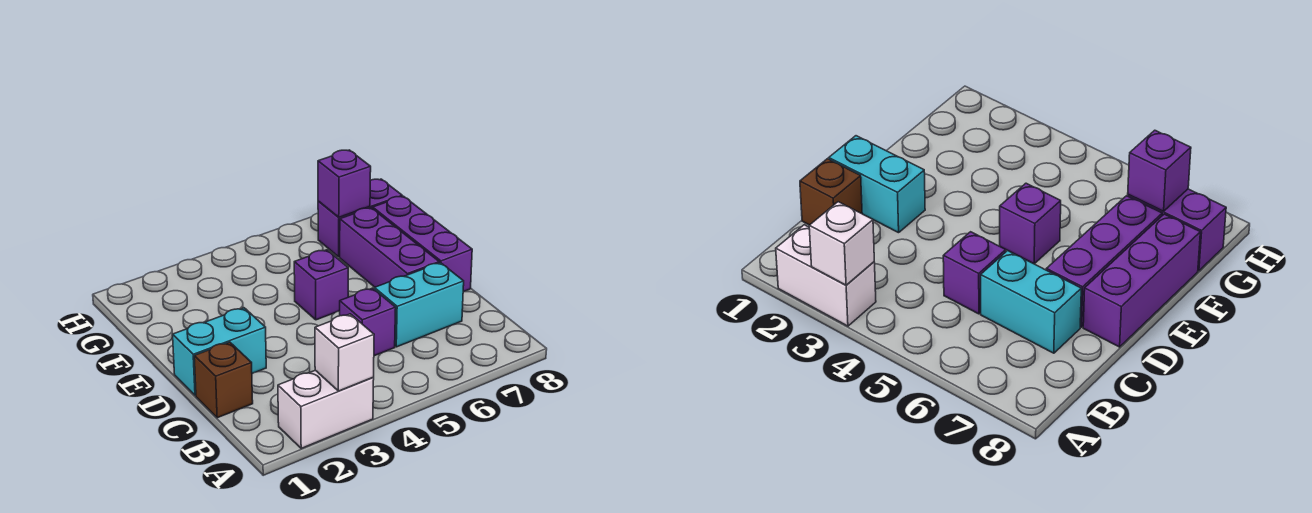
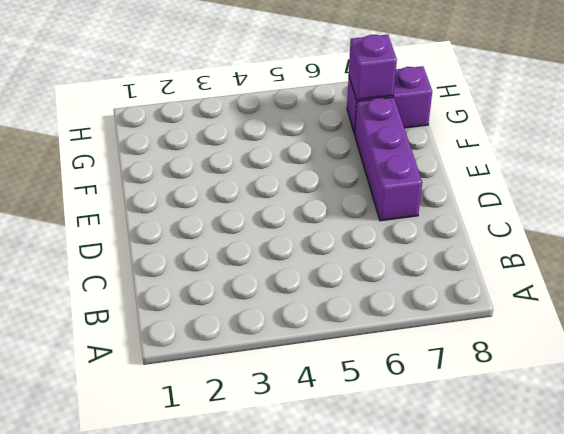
none -> white brick A2:A3 level 1
none -> brown brick C1 level 1

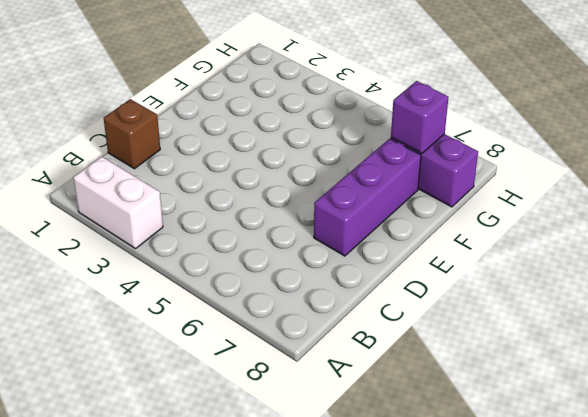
none -> purple brick C5 level 1
none -> cyan brick C6:C7 level 1

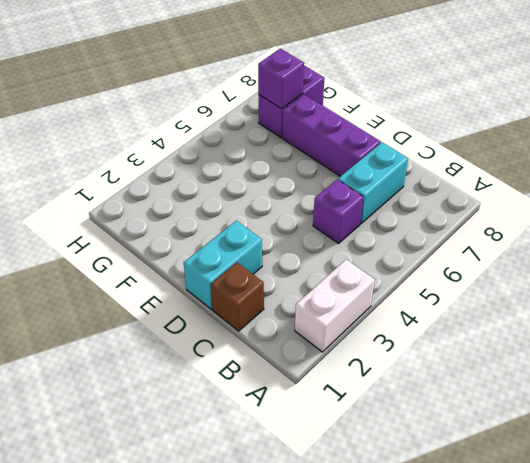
none -> purple brick D8:F8 level 1
none -> purple brick E5 level 1

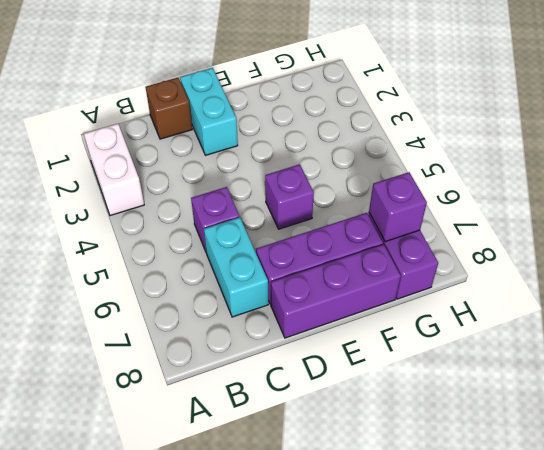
none -> white brick A3 level 2

